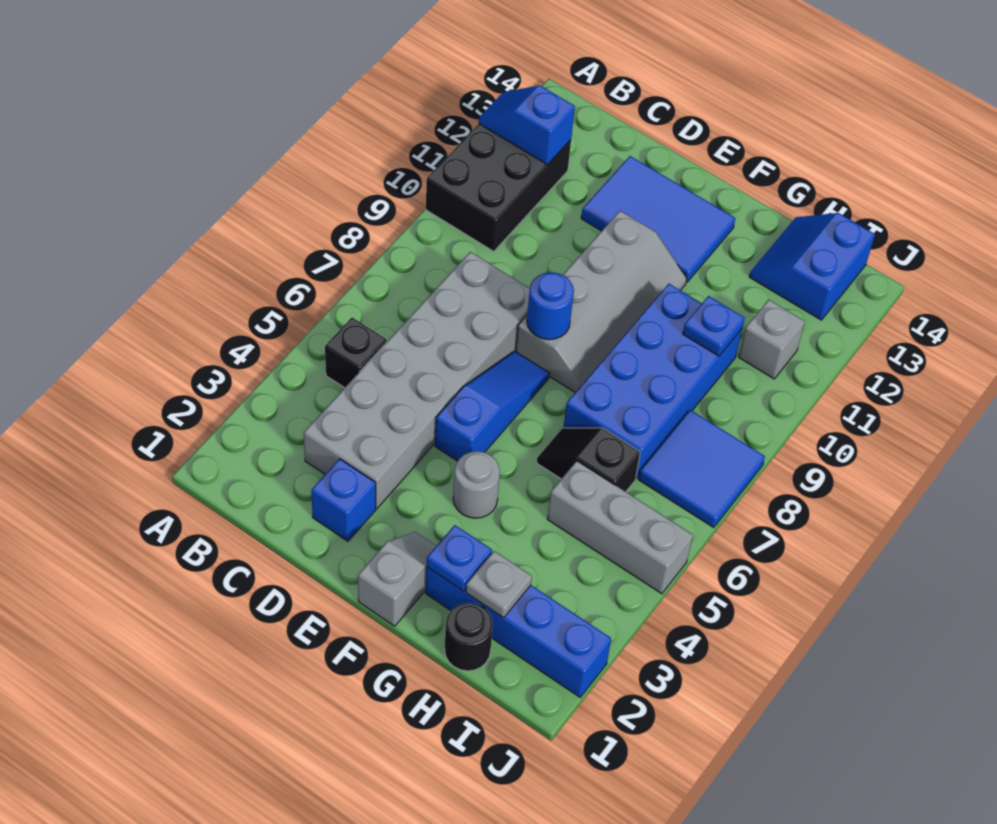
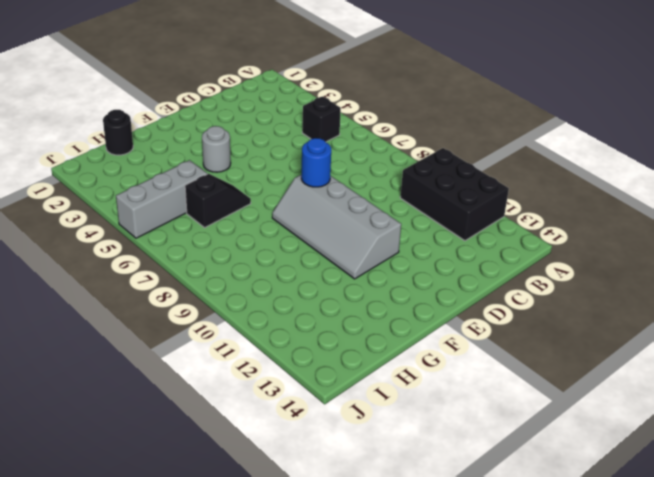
none -> grey brick C3:D8 level 1
none -> blue brick D2 level 1
none -> blue tile D12:F13 level 1

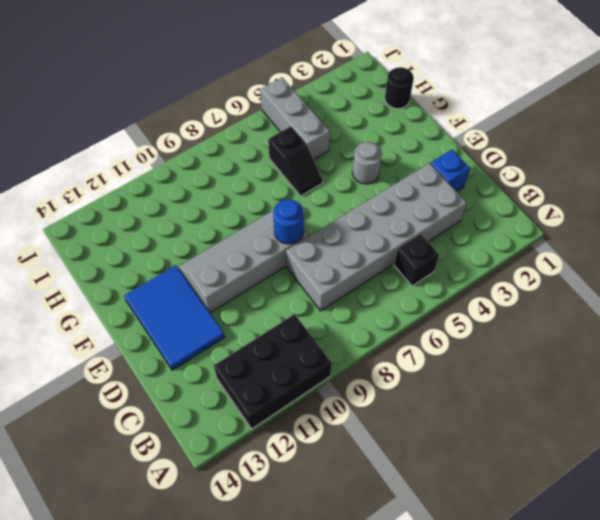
none -> blue slope E5:E7 level 1 top 5
none -> grey slope F1:F2 level 1 top 1
none -> blue brick G2:J2 level 1

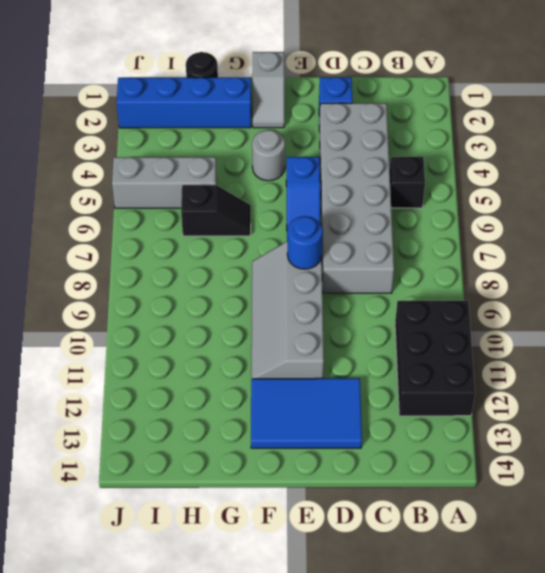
none -> blue brick G7:H10 level 1
none -> blue slope H13:I14 level 1 top I
none -> blue tile I7:J8 level 1

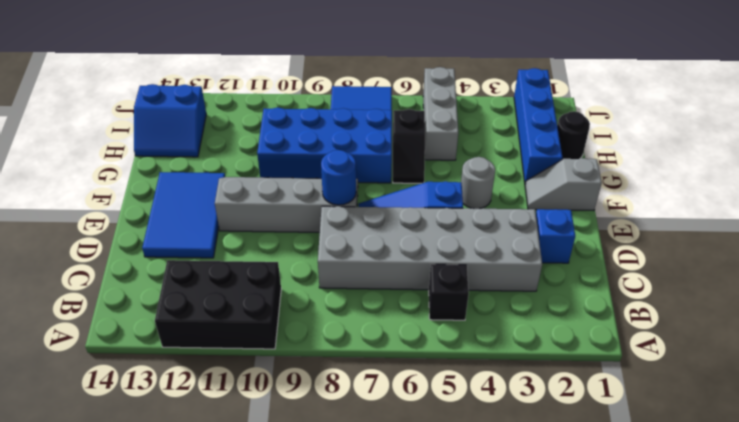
none -> grey brick I11 level 1
none -> blue slope A12:B12 level 2 top B
none -> blue plate G2 level 2

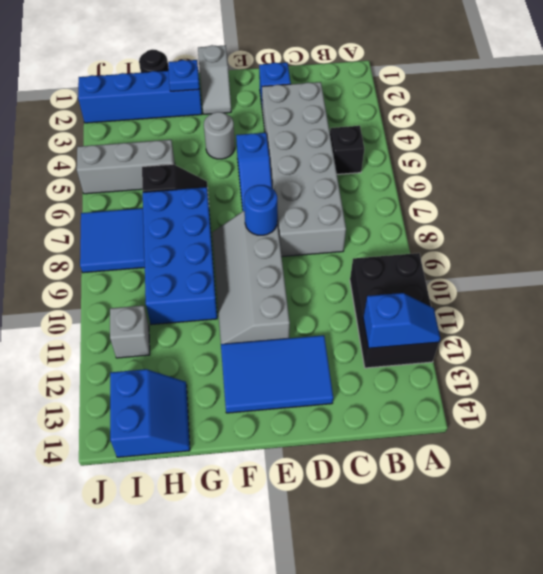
none -> grey plate H2 level 2
none -> blue plate H10 level 2

